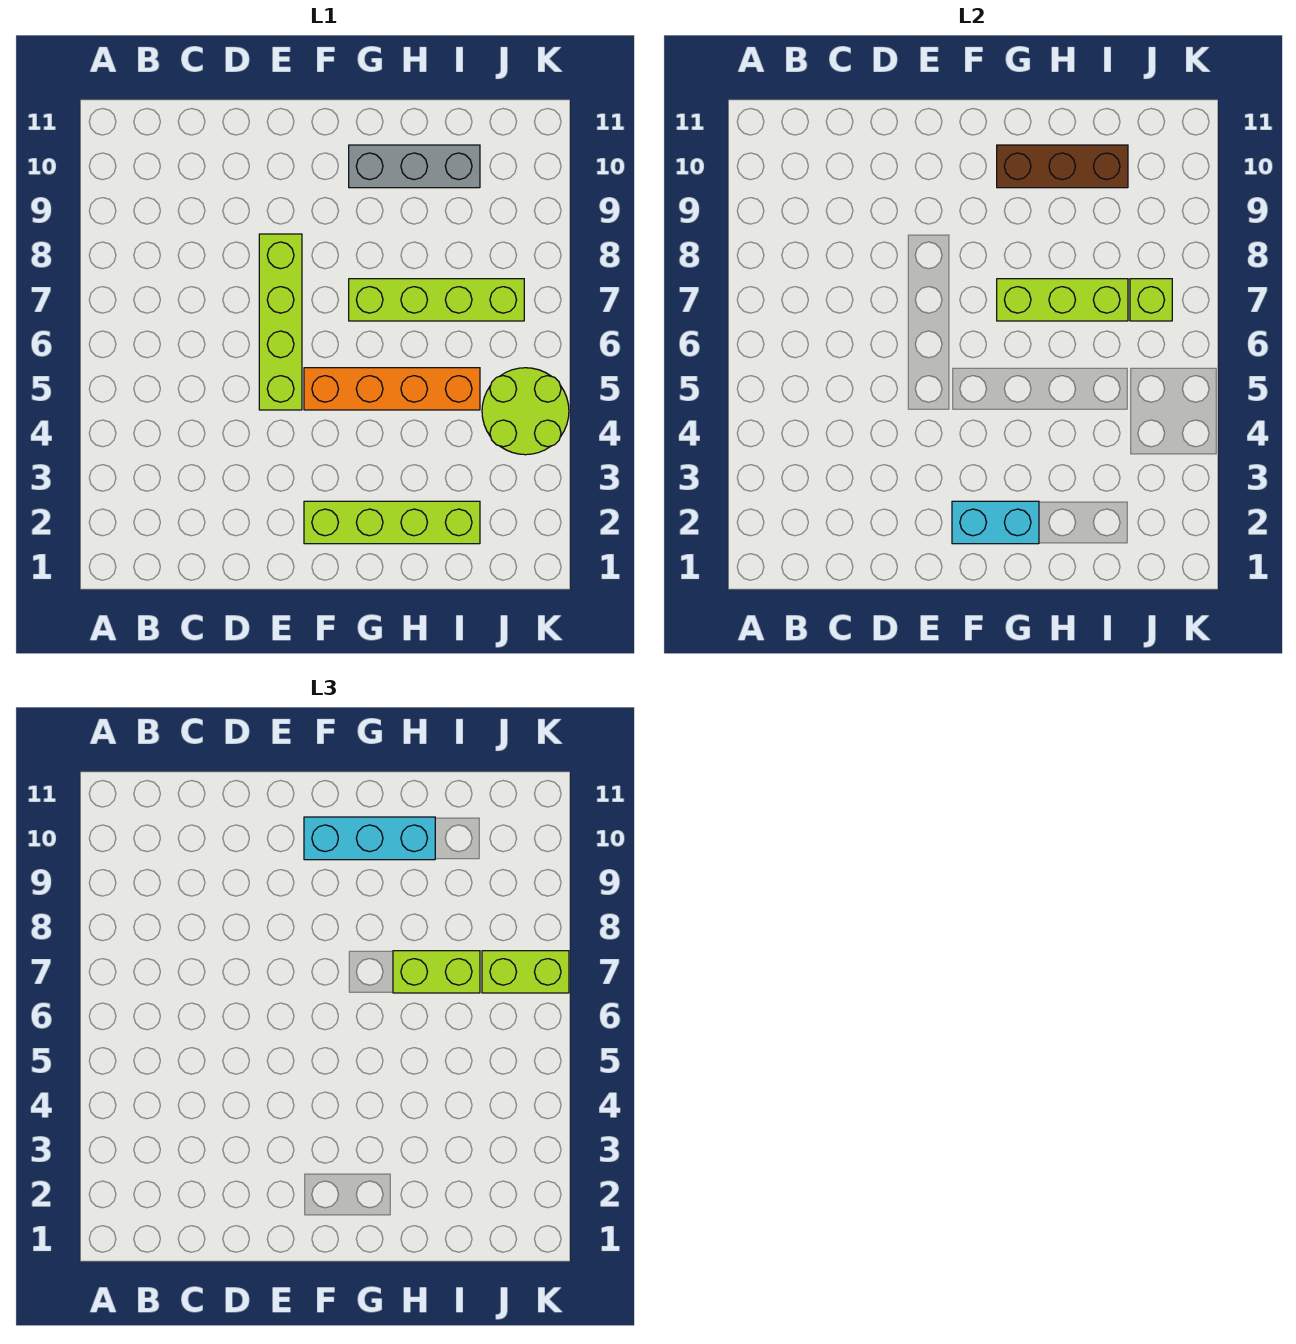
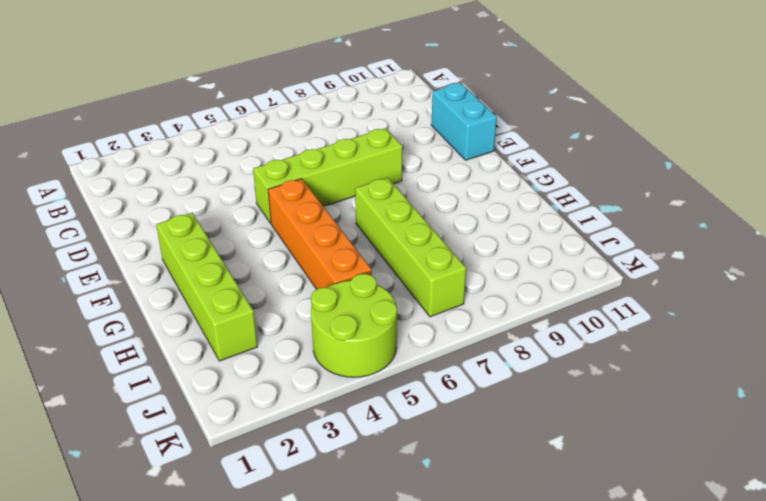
cyan brick D11:E11 level 1 -> cyan brick F2:G2 level 2
none -> grey brick G10:I10 level 1
none -> lime brick G7:I7 level 2
none -> brown brick G10:I10 level 2

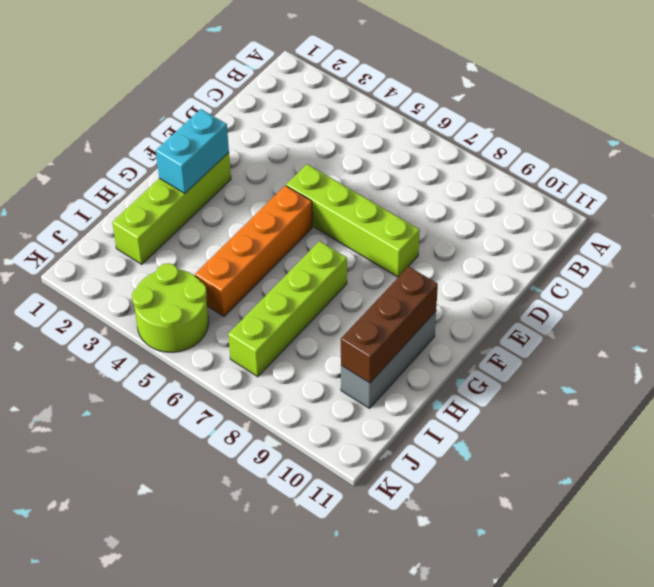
none -> lime brick G7:I7 level 2
none -> lime brick J7 level 2
none -> cyan brick F10:H10 level 3

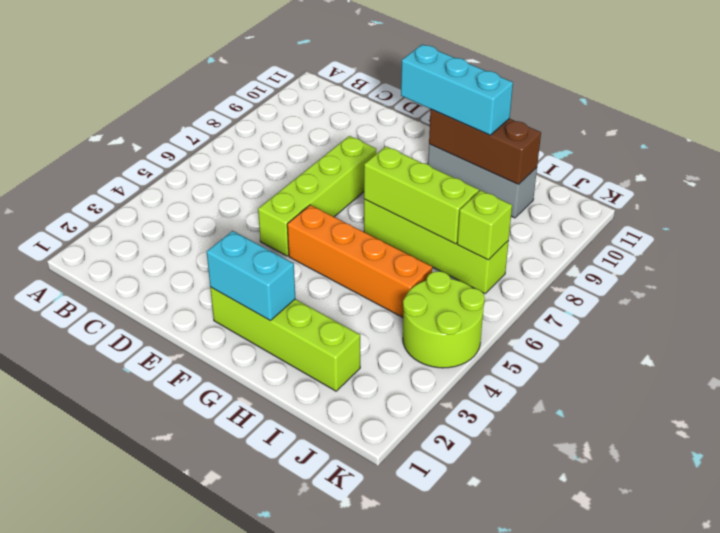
none -> lime brick H7:I7 level 3
none -> lime brick J7:K7 level 3

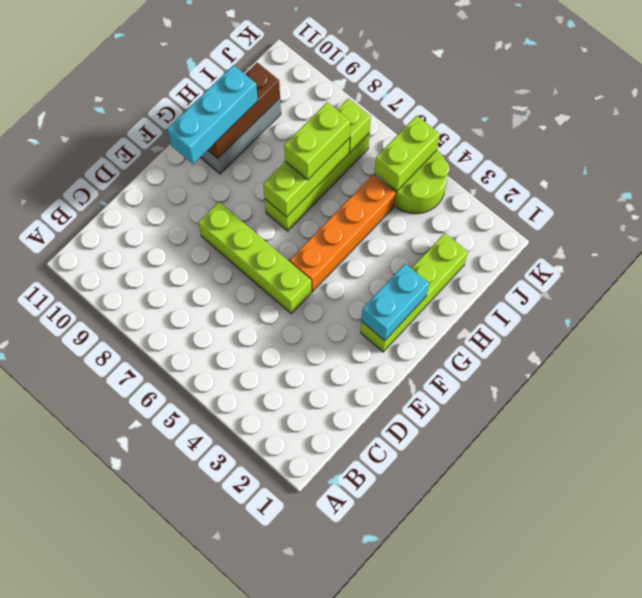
lime brick J5:K5 level 2 -> lime brick J7:K7 level 3

